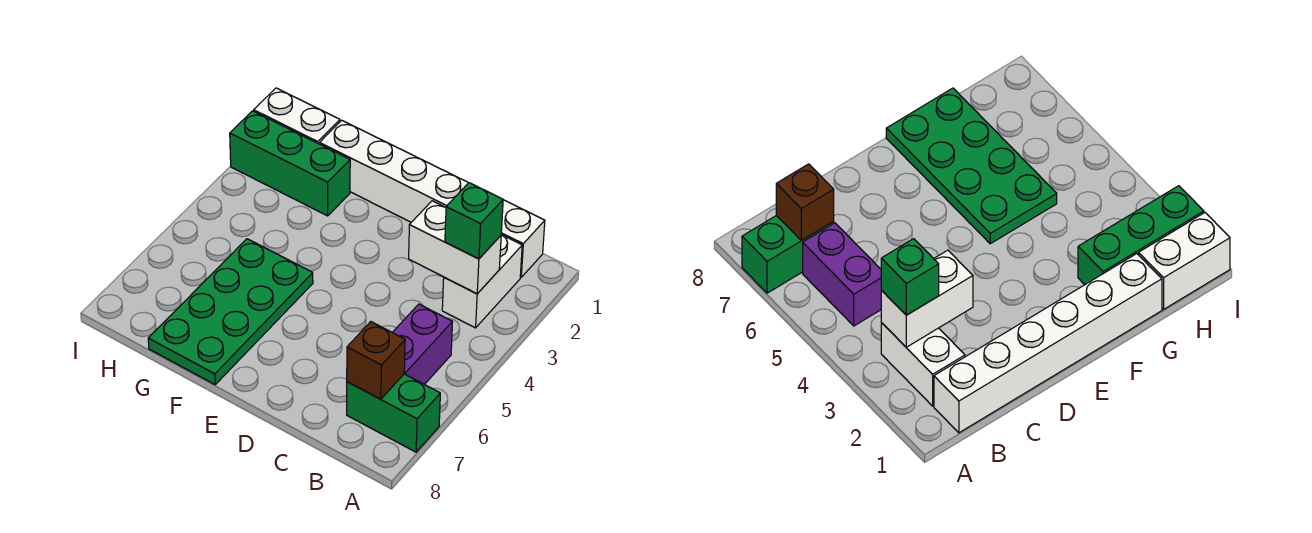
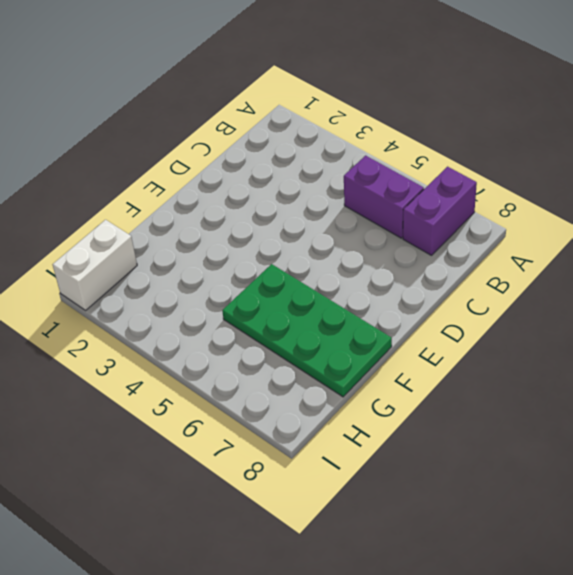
purple brick A7:B7 level 1 -> green brick A7:B7 level 1
none -> white brick B1:G1 level 1
none -> white brick B2:B3 level 1

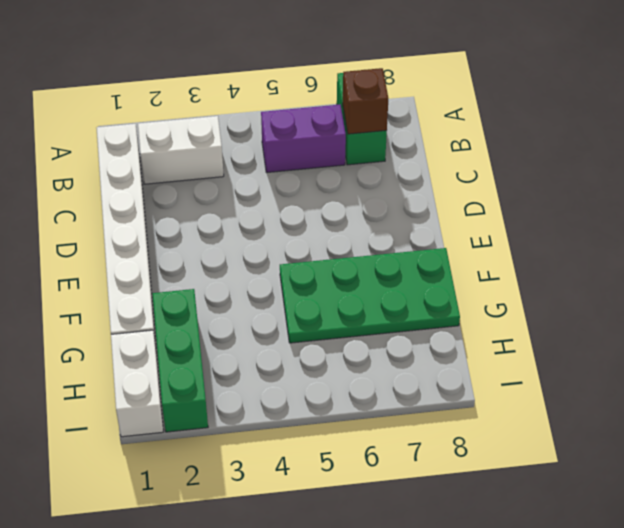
none -> white brick B3:C3 level 2
none -> green brick B3 level 3

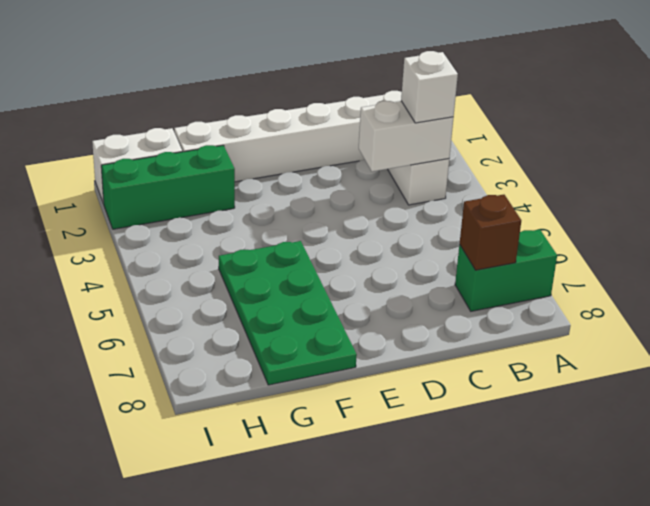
white brick B3 level 3 -> green brick B3 level 3
none -> purple brick B5:B6 level 1

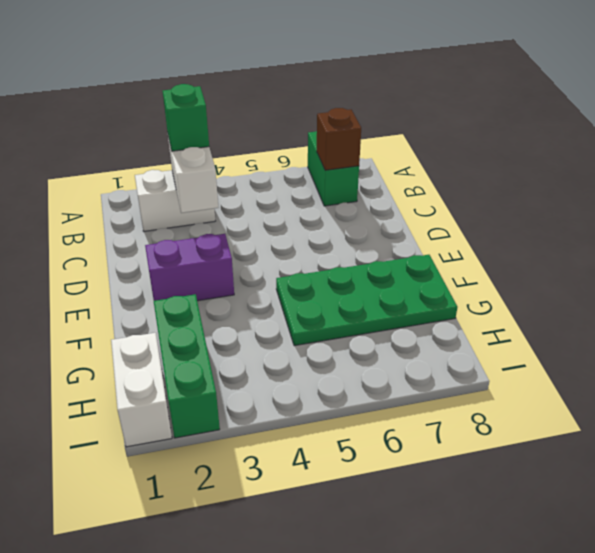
purple brick E2:E3 level 1 -> purple brick B5:B6 level 1
none -> white brick B1:G1 level 1

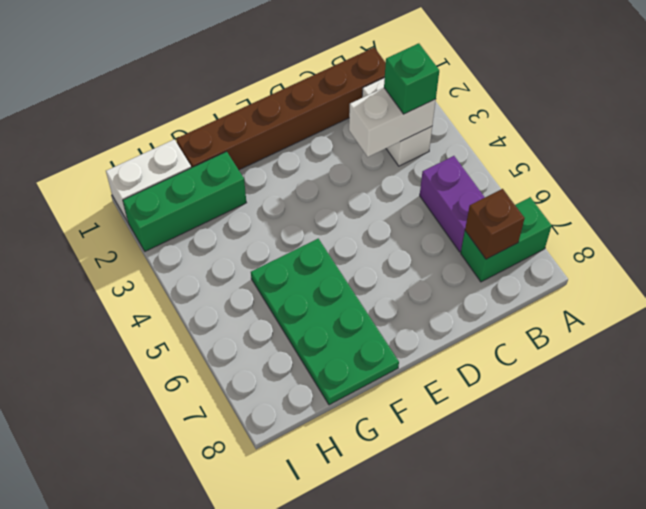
brown brick B1:G1 level 1 -> white brick B1:G1 level 1

